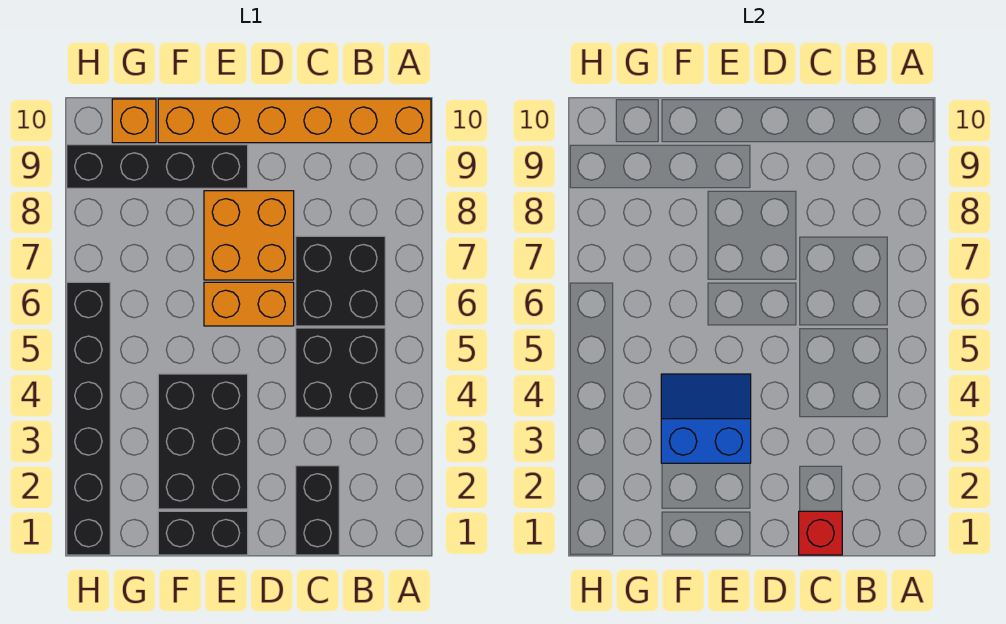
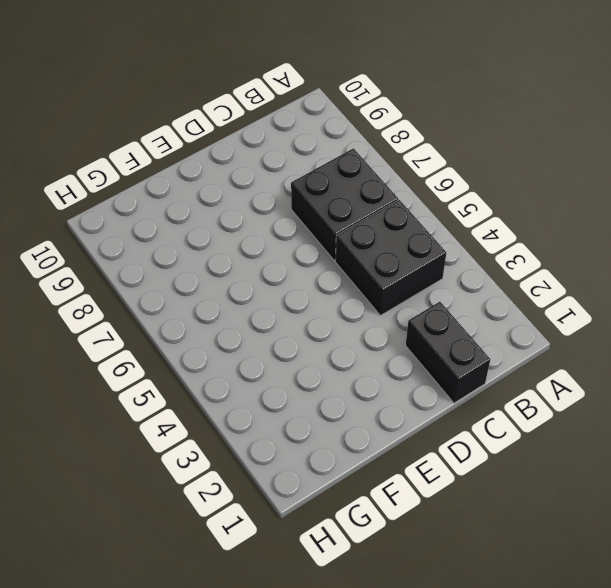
none -> orange brick A10:F10 level 1
none -> orange brick D6:E6 level 1
none -> orange brick D7:E8 level 1

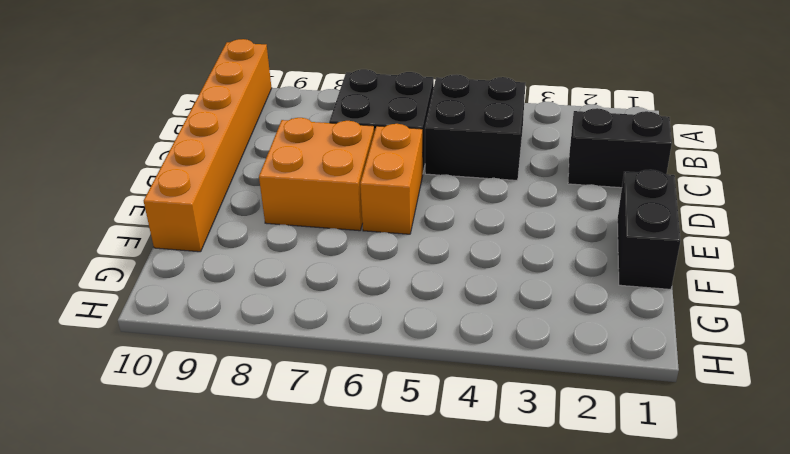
none -> black brick E2:F4 level 1
none -> black brick E9:H9 level 1
none -> orange brick G10 level 1

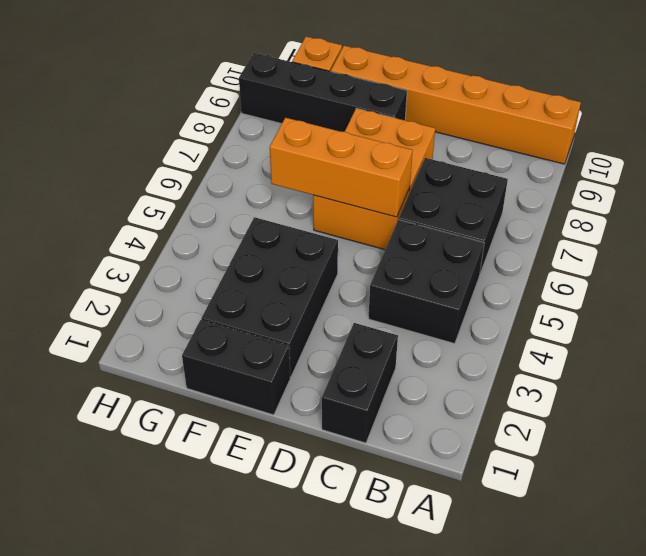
orange brick D6:F6 level 2 -> none
none -> black brick H1:H6 level 1
none -> red brick C1 level 2
none -> blue slope E3:F4 level 2 top 3

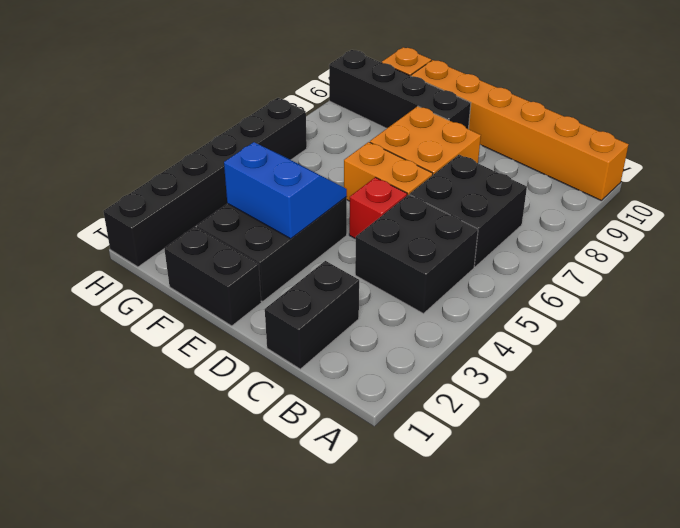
red brick D5 level 1 -> red brick C1 level 2

